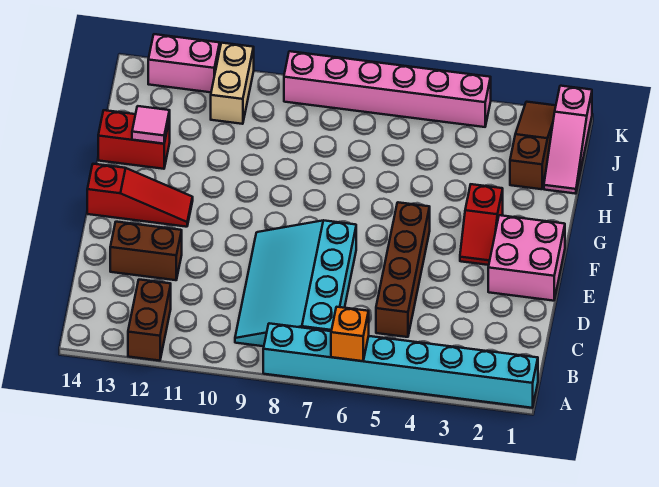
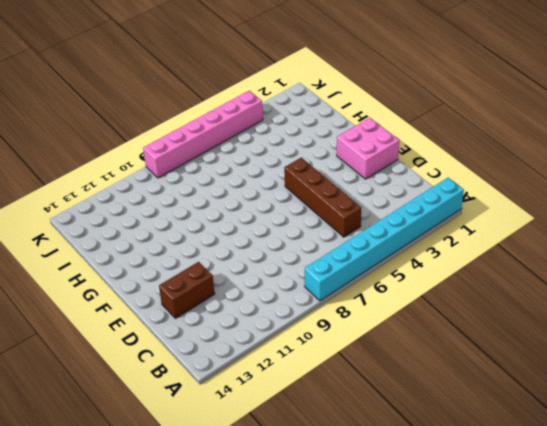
none -> brown brick A12:B12 level 1
none -> cyan slope B7:E9 level 1 top 7
none -> red slope F3:G3 level 1 top G

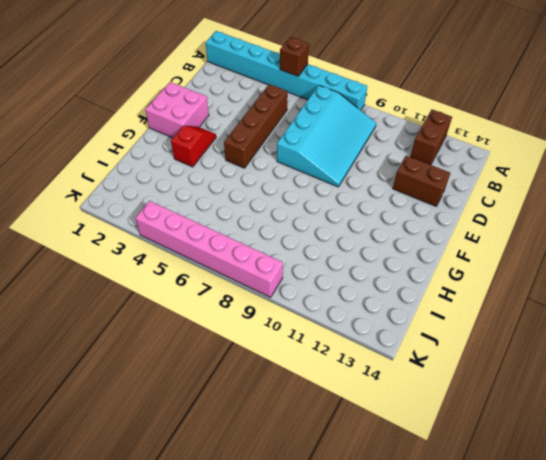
brown brick A5 level 2 -> none
none -> red slope F12:F14 level 1 top 14
none -> red brick H13:H14 level 1
none -> pink slope I1:K1 level 1 top K

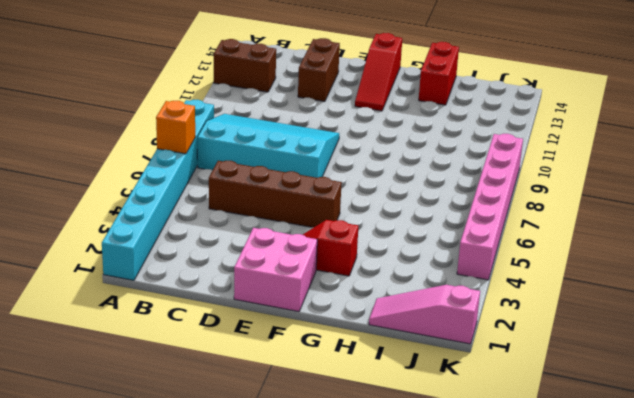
none -> brown slope I2:K2 level 1 top I
none -> tan brick J11:K11 level 1
none -> pink brick K12:K13 level 1

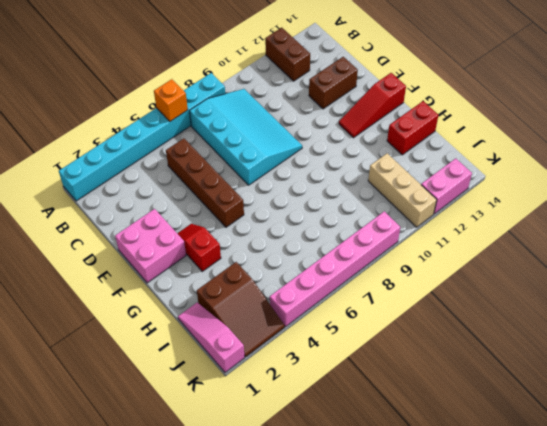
brown slope I2:K3 level 1 top I -> brown slope I2:K2 level 1 top I
tan brick I11:K11 level 1 -> tan brick J11:K11 level 1
none -> pink tile H13 level 2

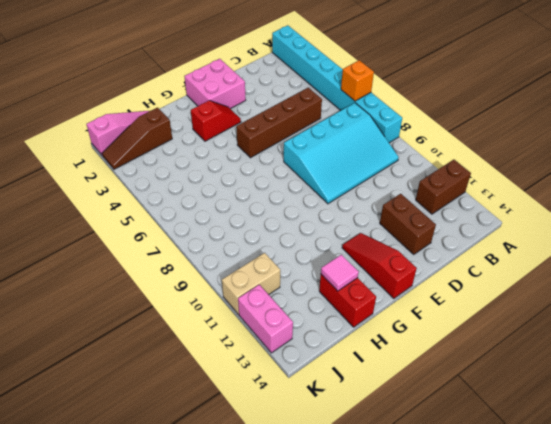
none -> pink brick K4:K9 level 1

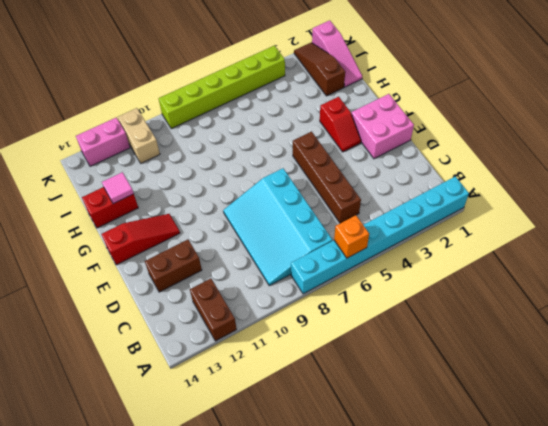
lime brick K4:K9 level 1 -> pink brick K4:K9 level 1

